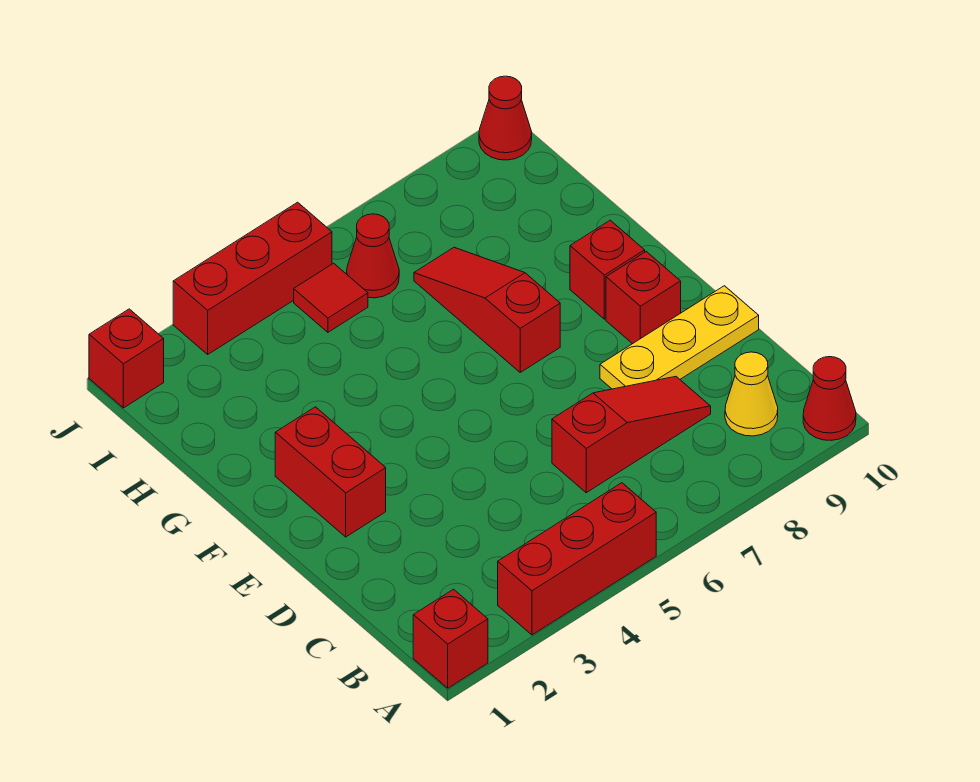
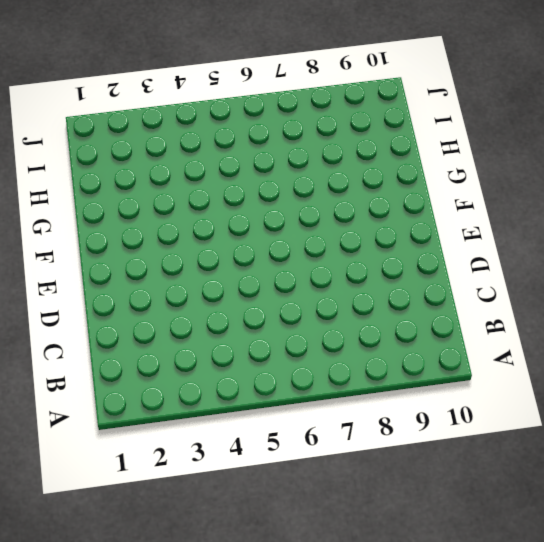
none -> red brick A1 level 1
none -> red brick A3:A5 level 1
none -> red cone A10 level 1

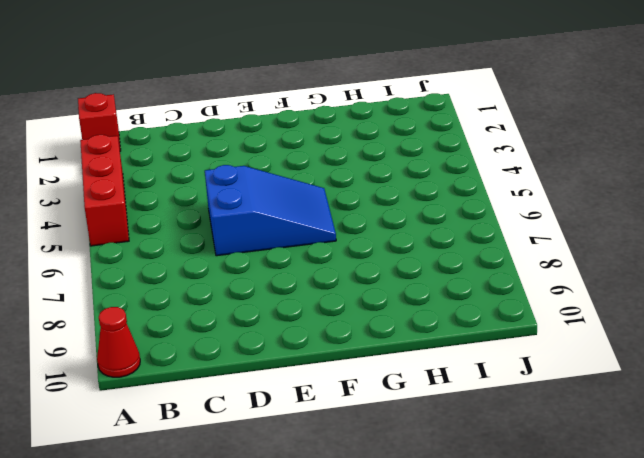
blue slope D5:F6 level 1 top D -> none
none -> yellow cone B9 level 1
none -> red slope C6:C8 level 1 top 6
none -> yellow plate D8:D10 level 1

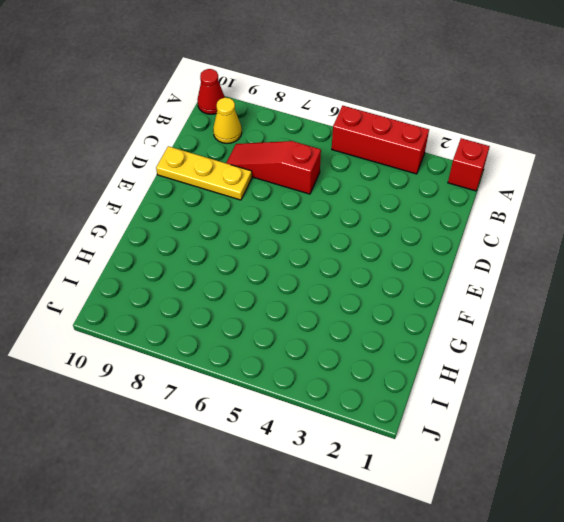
none -> red brick E2:F2 level 1
none -> red brick E9 level 1
none -> red slope F7:H7 level 1 top F

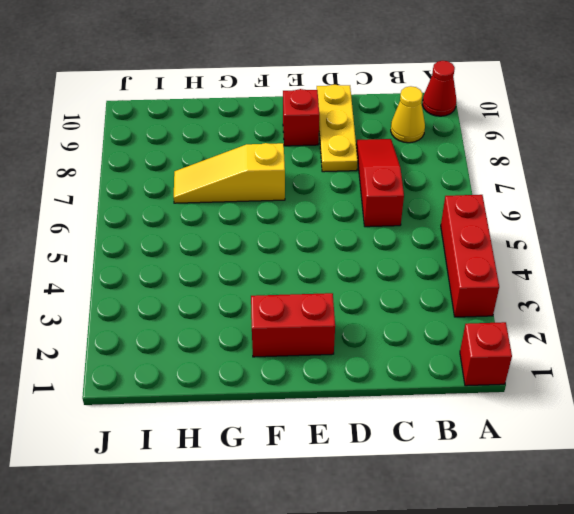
yellow slope F7:H7 level 1 top F -> red slope F7:H7 level 1 top F
none -> red brick F9 level 1
none -> red tile I5 level 1
none -> red cone I6 level 1

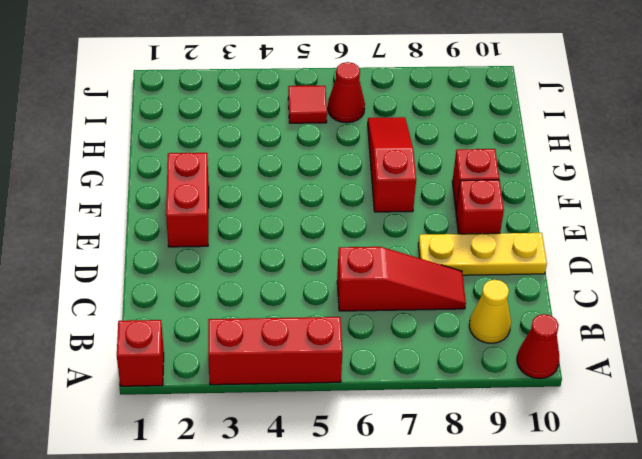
none -> red brick J1 level 1
none -> red brick J3:J5 level 1
none -> red cone J10 level 1

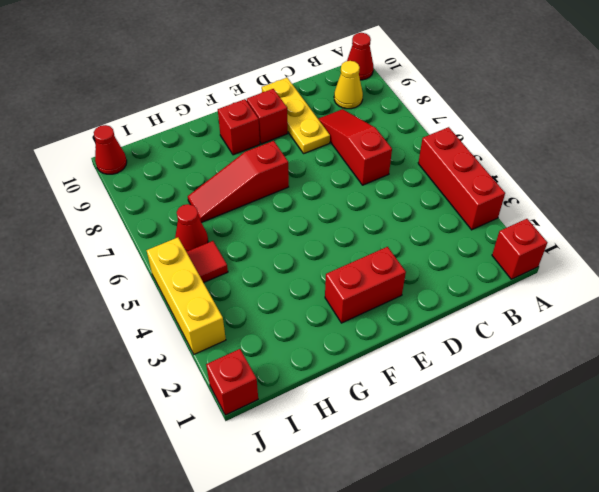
yellow brick J3:J5 level 1 -> red brick J3:J5 level 1

